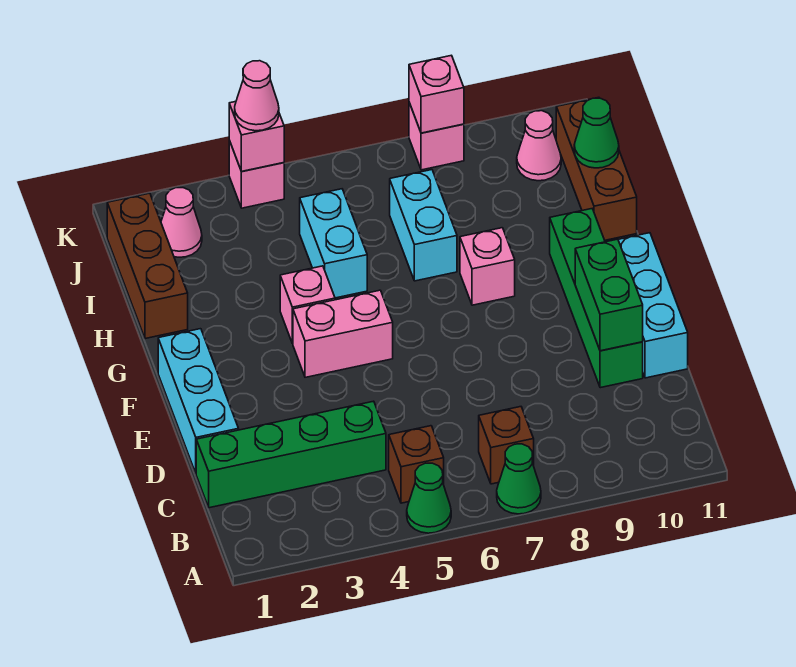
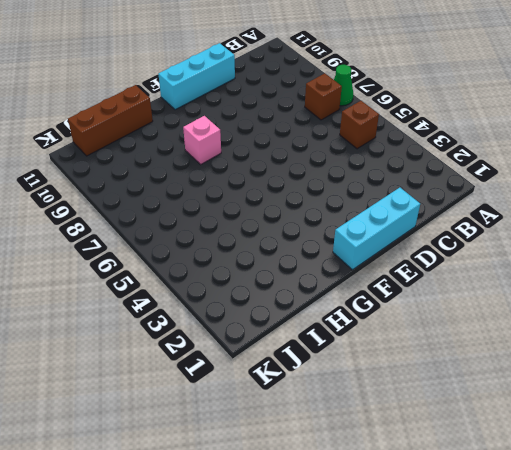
none -> green cone A5 level 1
none -> green brick C1:C4 level 1
none -> green brick D10:G10 level 1

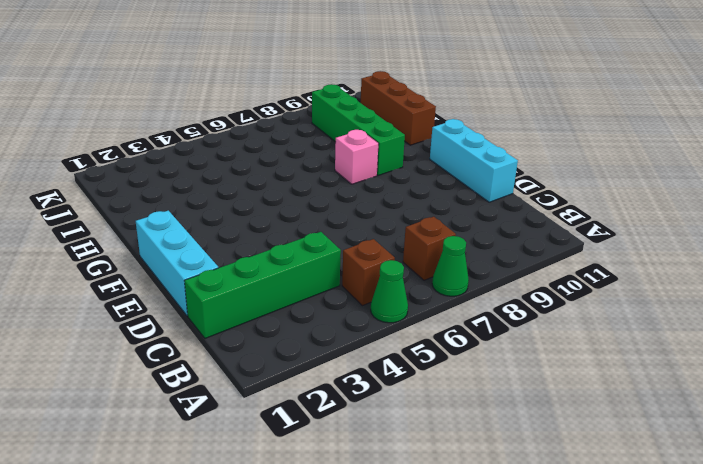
green brick G9:J9 level 1 -> green brick D10:G10 level 1
none -> pink brick F4:F5 level 1
none -> pink brick G4 level 1
none -> brown brick H1:J1 level 1

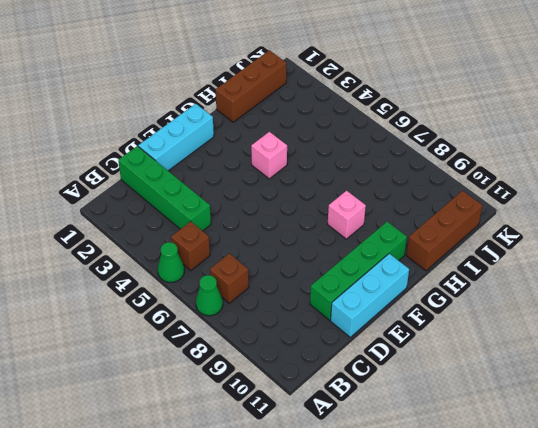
none -> pink brick F4:F5 level 1
none -> cyan brick H5:I5 level 1
none -> cyan brick H7:I7 level 1

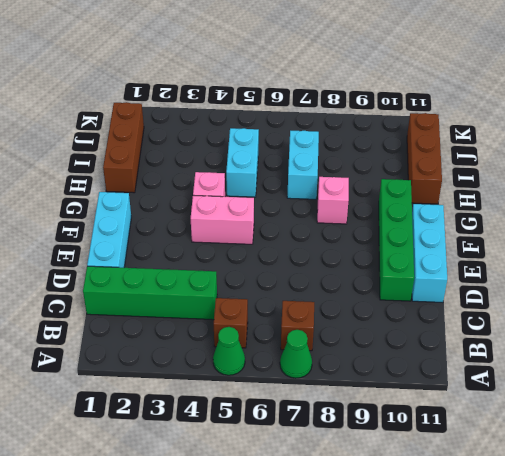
none -> pink cone J2 level 1
none -> pink cone J10 level 1
none -> pink brick K4 level 1

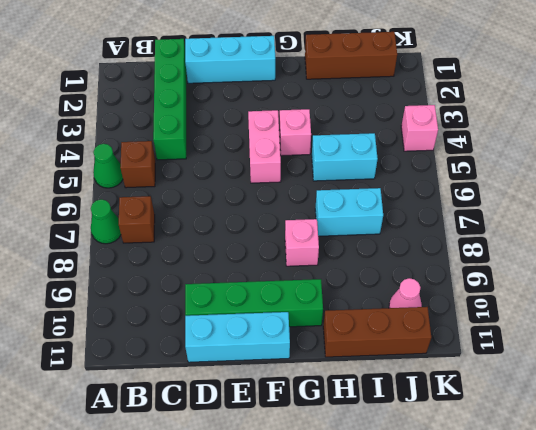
none -> pink cone J2 level 1
none -> pink brick K8 level 1
none -> green brick D10:E10 level 2

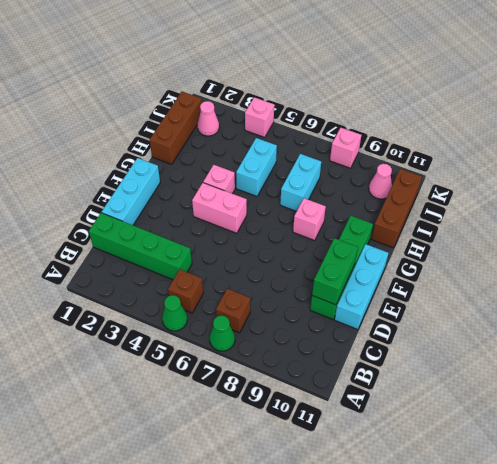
none -> green cone I11 level 2
none -> pink brick K4 level 2
none -> pink brick K8 level 2

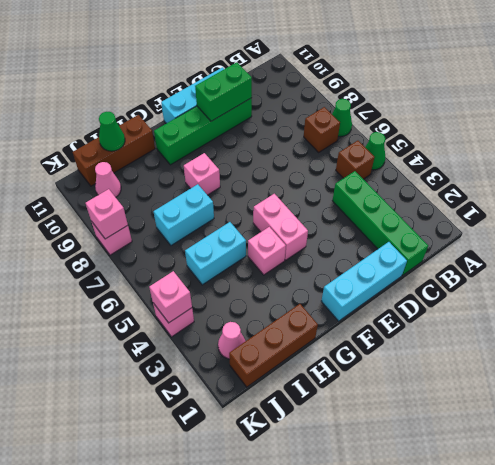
none -> pink cone K4 level 3

